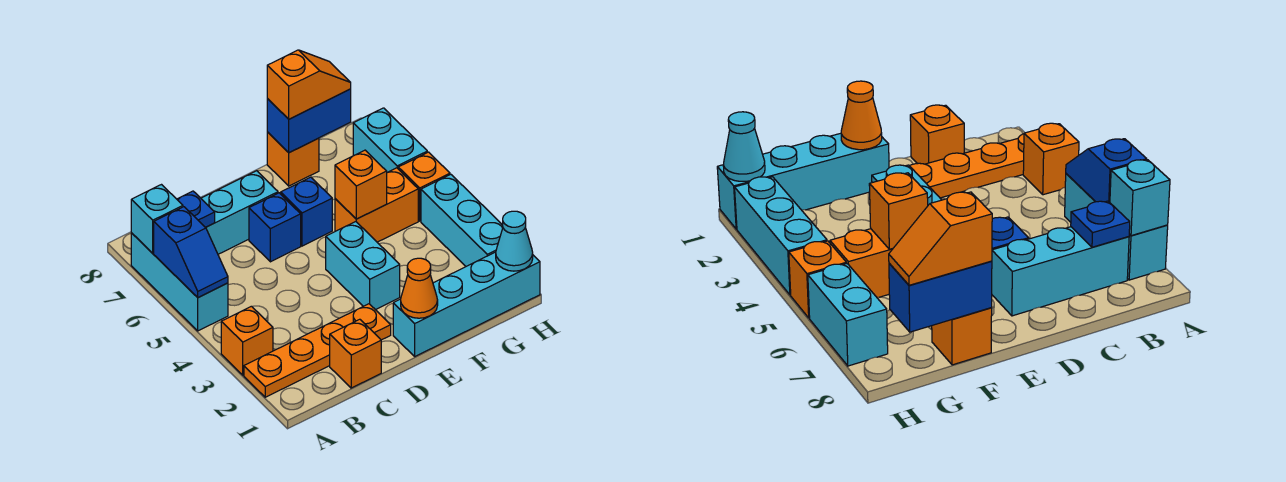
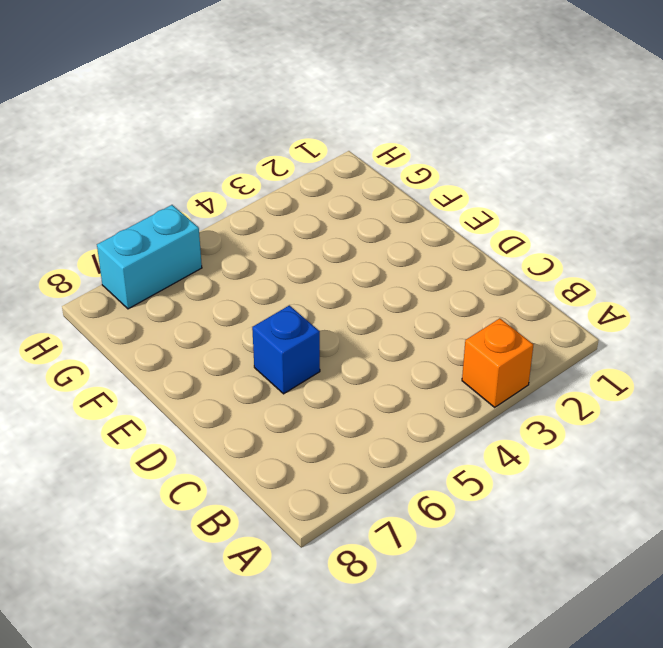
none -> orange plate A2:D2 level 1
none -> cyan brick A5:A7 level 1
none -> cyan brick B7:D7 level 1

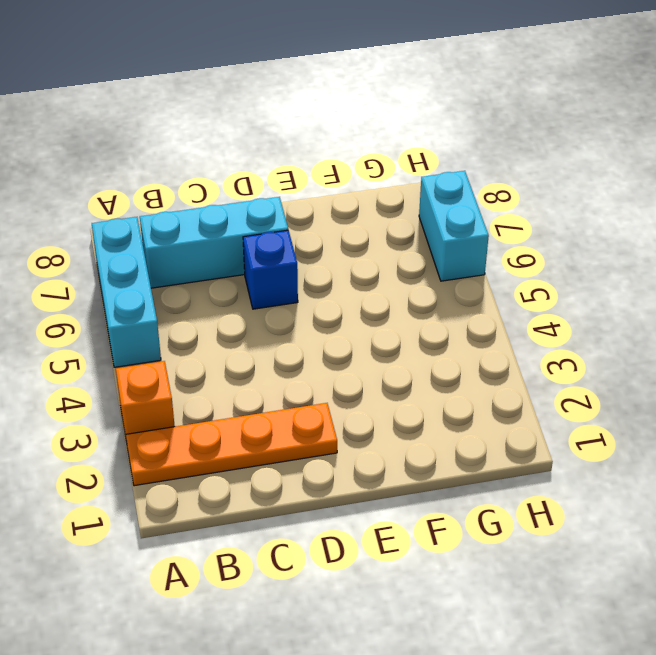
none -> orange brick C1 level 1
none -> cyan brick E1:H1 level 1
none -> cyan brick E3:E4 level 1

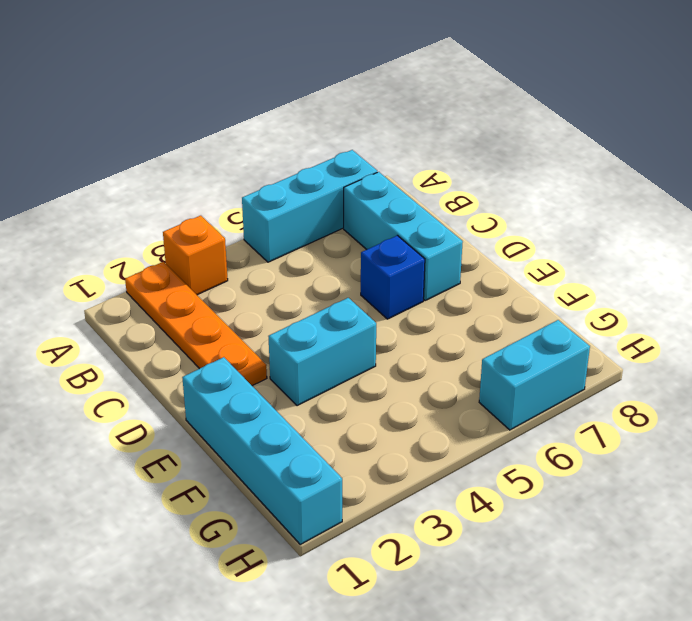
none -> orange brick C1 level 1
none -> blue brick E6 level 1
none -> orange brick F5:G5 level 1

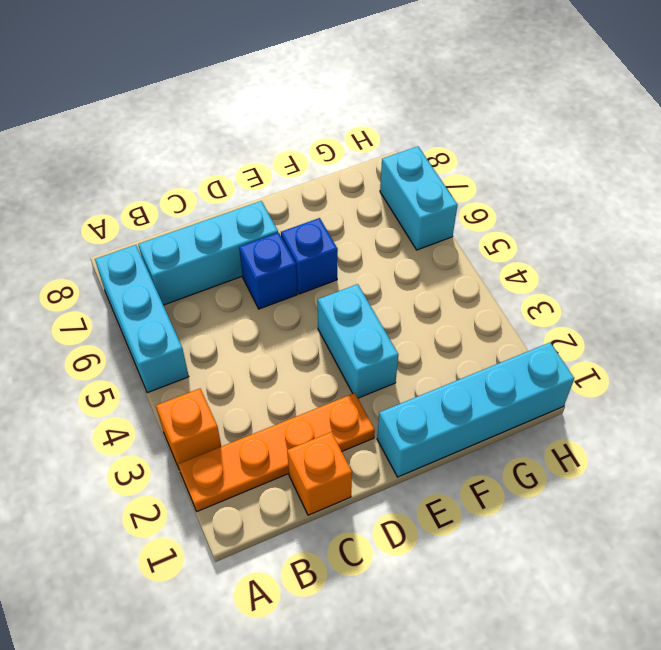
none -> orange brick F5:G5 level 1
none -> orange brick F8 level 1
none -> cyan brick H2:H4 level 1

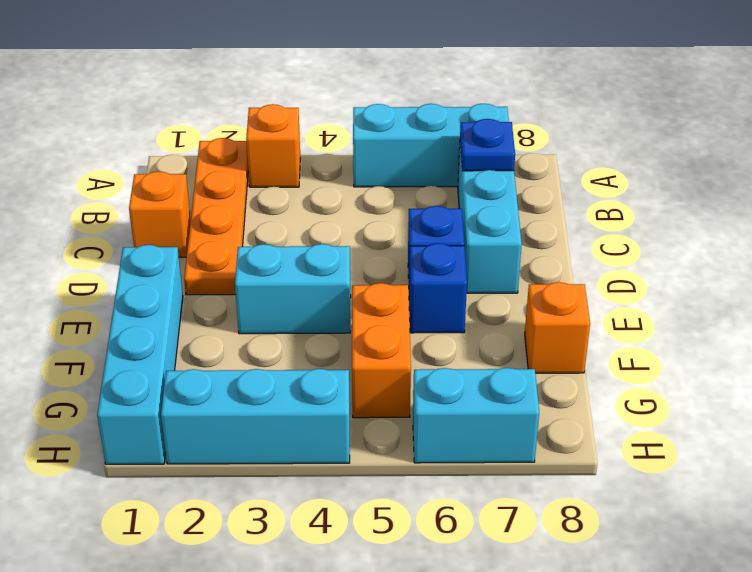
none -> orange brick H5 level 1
none -> blue slope A5:A6 level 2 top 6
none -> cyan brick A7 level 2

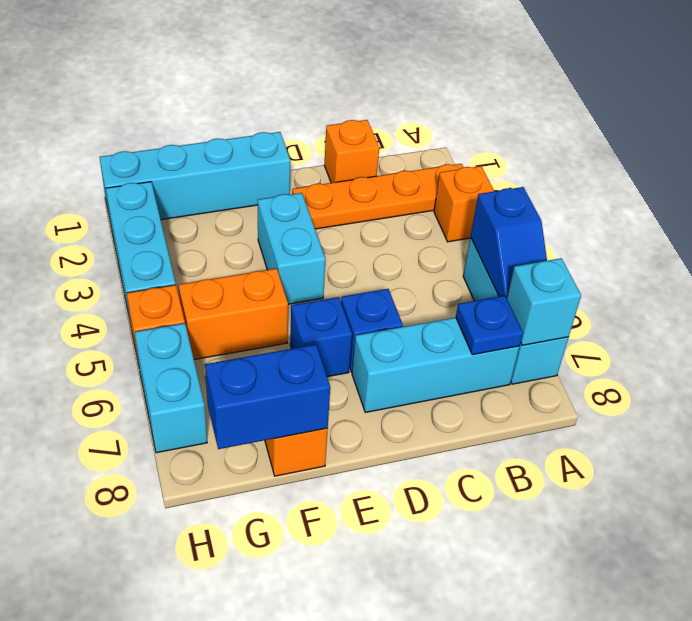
blue slope A5:A6 level 2 top 5 -> blue slope A5:A6 level 2 top 6
none -> orange cone E1 level 2
none -> orange brick F5 level 2
none -> cyan cone H1 level 2

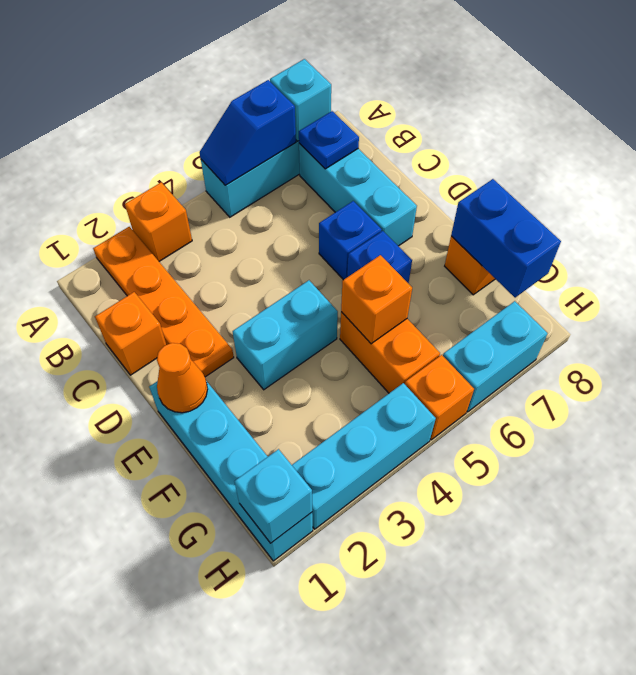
cyan brick H1 level 2 -> cyan cone H1 level 2
none -> orange slope F8:G8 level 3 top F

